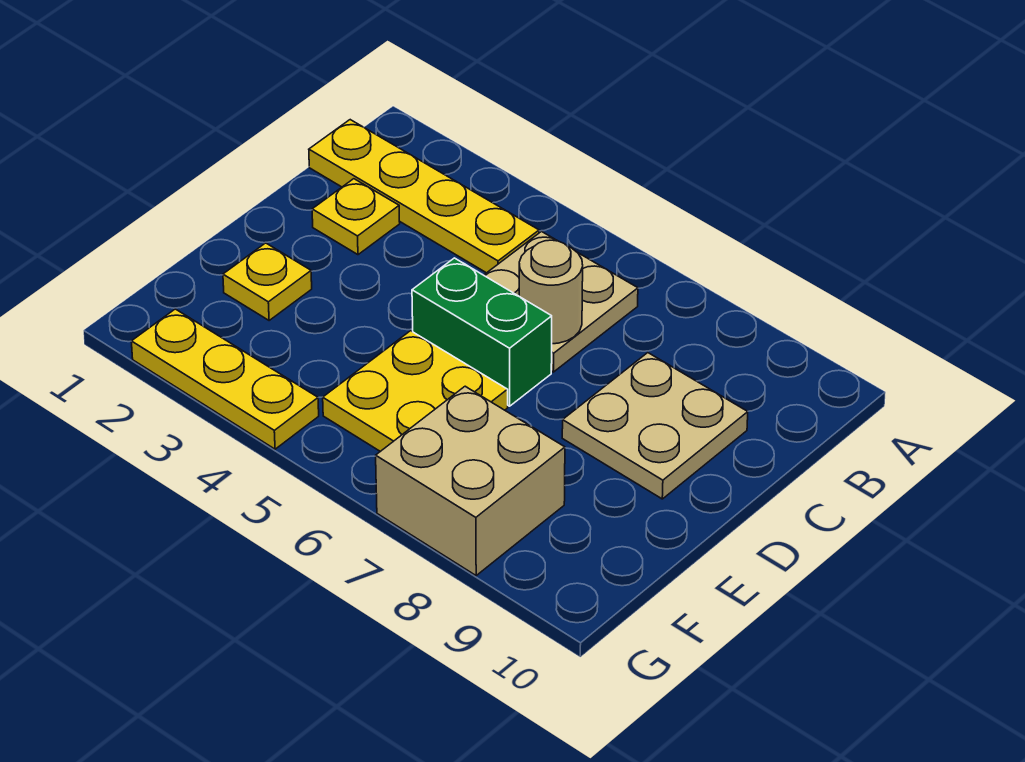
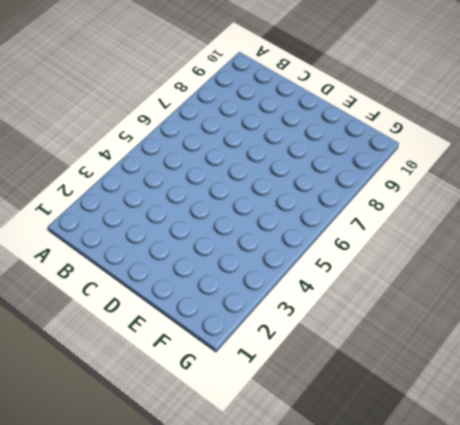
none -> yellow plate B1:B4 level 1
none -> tan plate B5:C6 level 1

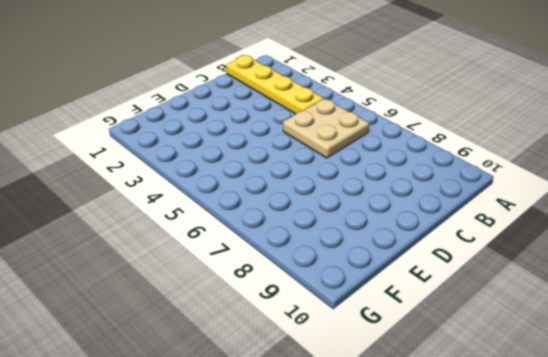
none -> yellow plate C2 level 1
none -> tan plate C8:D9 level 1

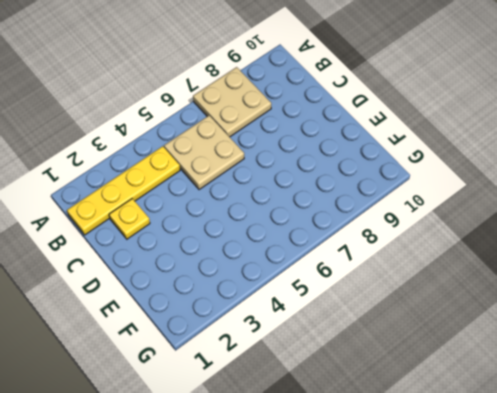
tan plate A7:B8 level 1 -> tan plate C8:D9 level 1
none -> green brick D5:D6 level 1
none -> yellow plate E2 level 1

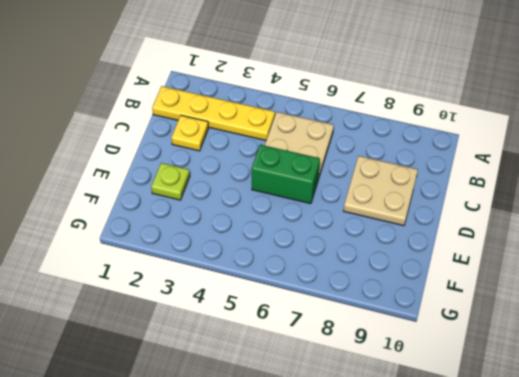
lime plate E2 level 1 -> yellow plate E2 level 1
none -> yellow plate E5:F6 level 1
none -> tan brick F7:G8 level 1

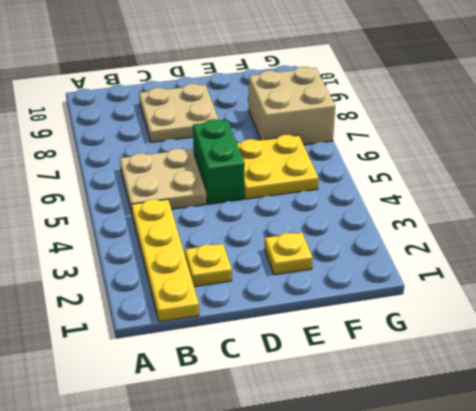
none -> yellow plate G2:G4 level 1
none -> tan round brick C6 level 2

